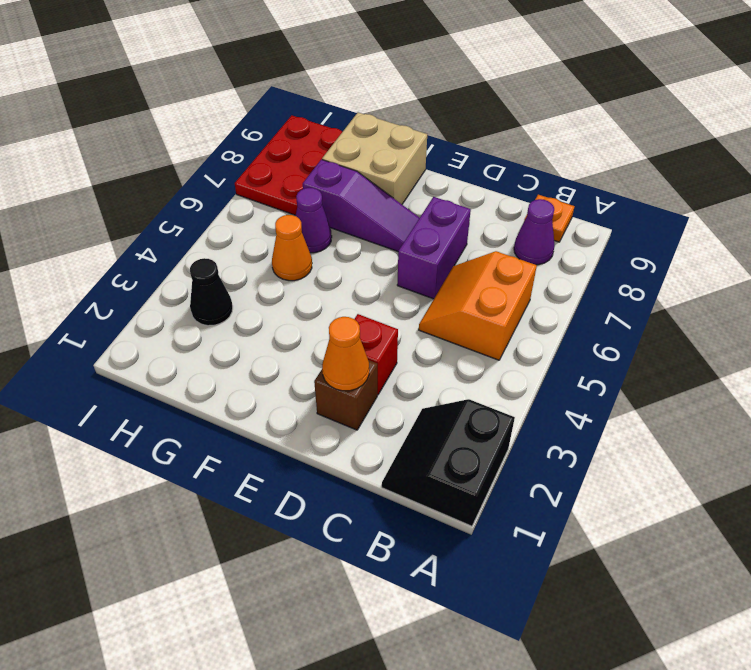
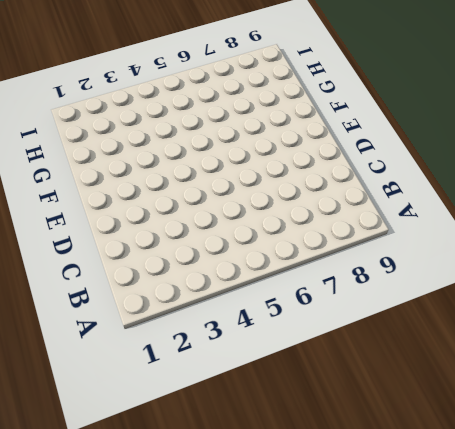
none -> black slope A1:B2 level 1 top A
none -> orange slope B5:C6 level 1 top B
none -> purple cone B8 level 1

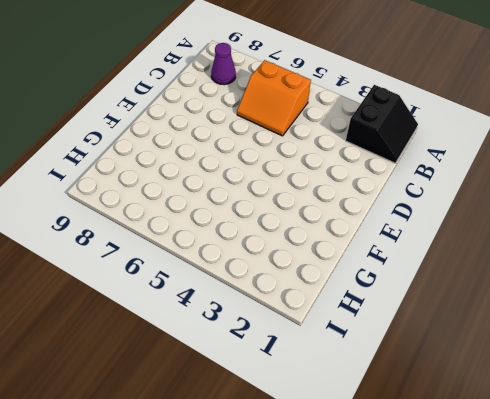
black slope A1:B2 level 1 top 2 -> black slope A1:B2 level 1 top A
none -> orange plate B9 level 1
none -> brown brick D2 level 1
none -> red brick D3 level 1

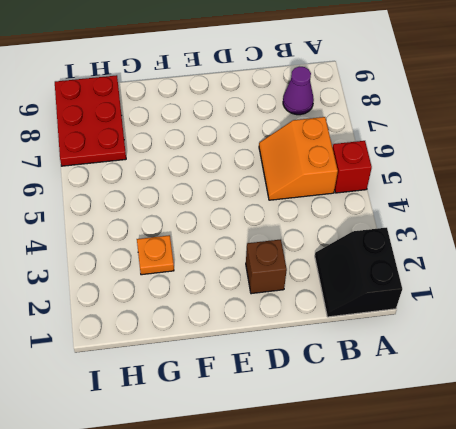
red brick A5 level 1 -> red brick D3 level 1
orange plate G3 level 1 -> orange plate B9 level 1
none -> purple brick D6:D7 level 1
none -> purple slope E7:G7 level 1 top G
none -> tan brick F8:G9 level 1

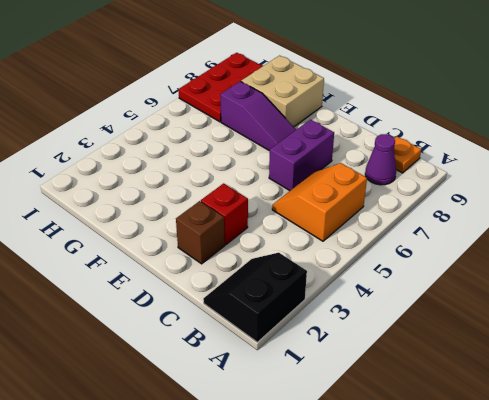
none -> orange cone G5 level 1
none -> purple cone G6 level 1
none -> black cone H3 level 1

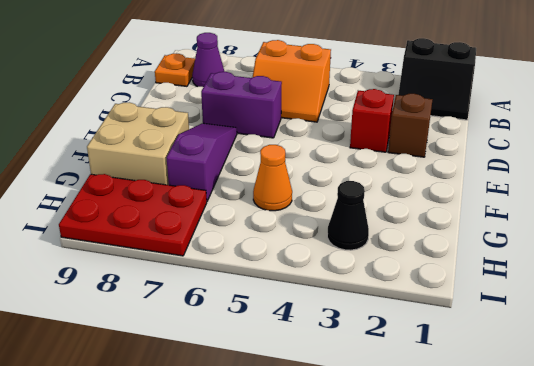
none -> purple cone G6 level 1
none -> orange cone D2 level 2

